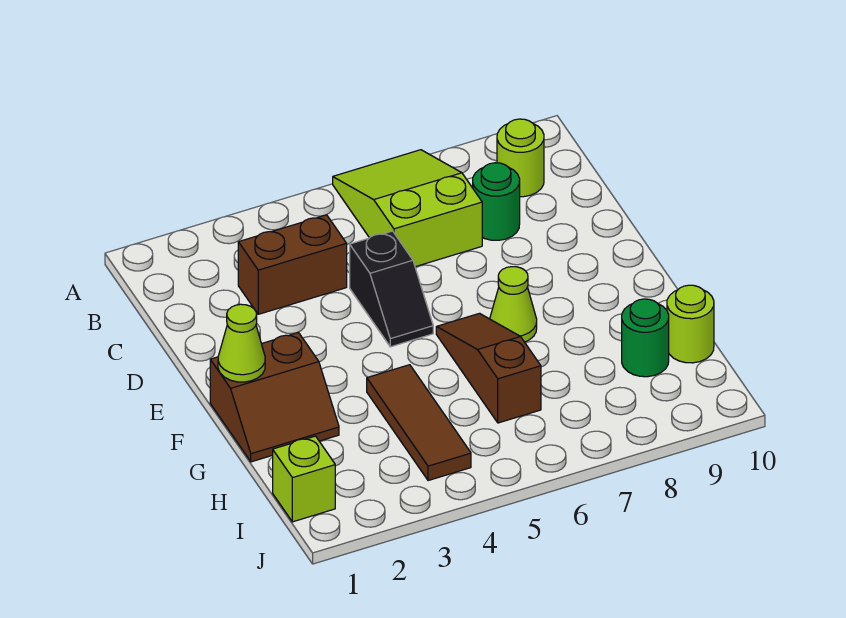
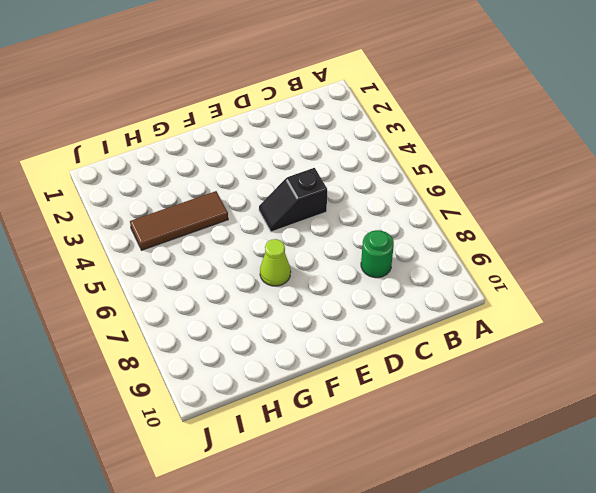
none -> lime slope A6:C7 level 1 top C
none -> lime round brick B9 level 1
none -> brown brick C3:C4 level 1

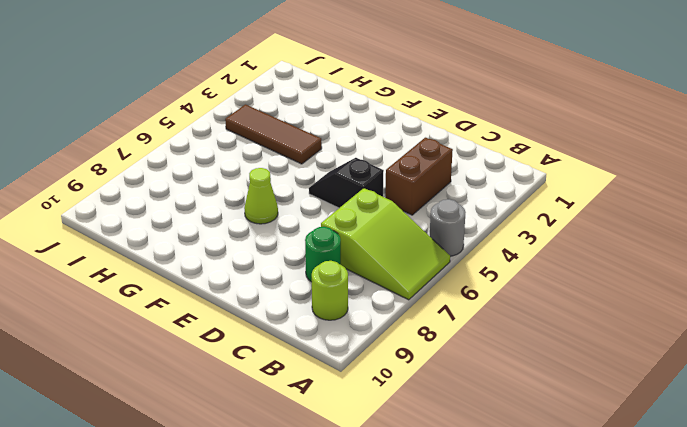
grey round brick A5 level 1 -> none
none -> brown slope F1:G2 level 1 top F
none -> brown slope F6:H6 level 1 top H
none -> green round brick H9 level 1

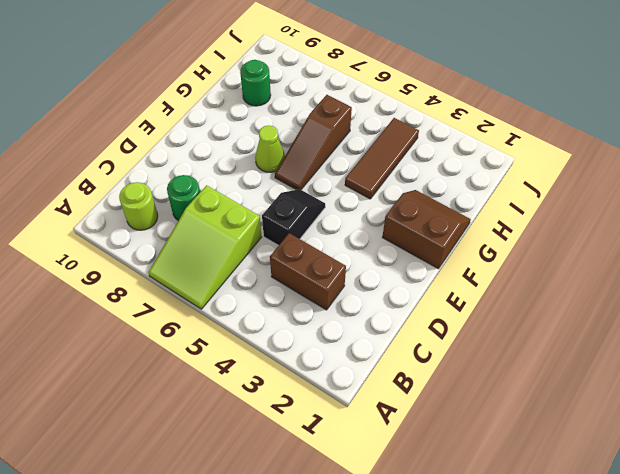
none -> lime round brick H10 level 1
none -> lime brick I1 level 1
none -> lime cone F1 level 2

